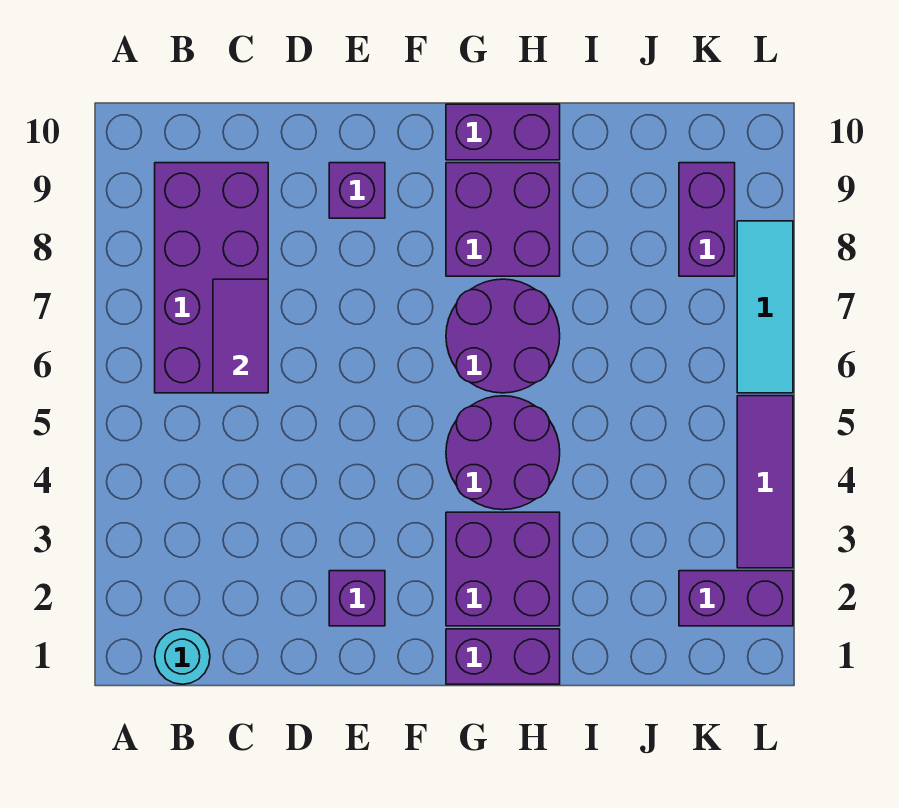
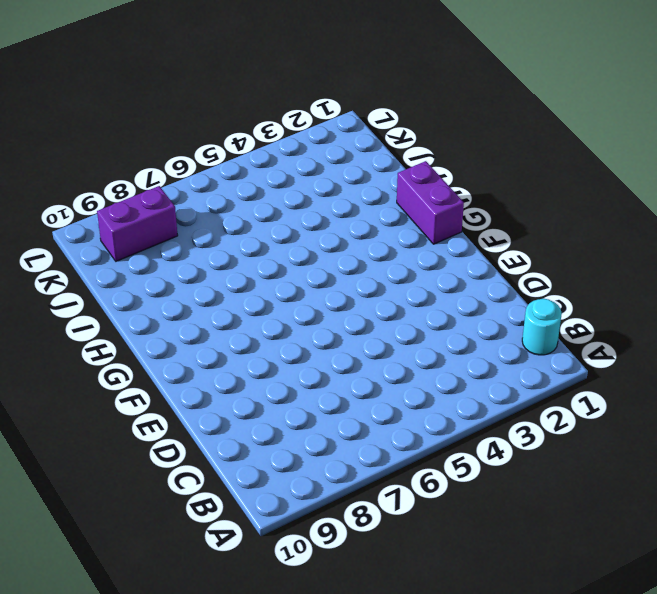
none -> purple brick B6:C9 level 1
none -> purple brick E2 level 1
none -> purple brick E9 level 1

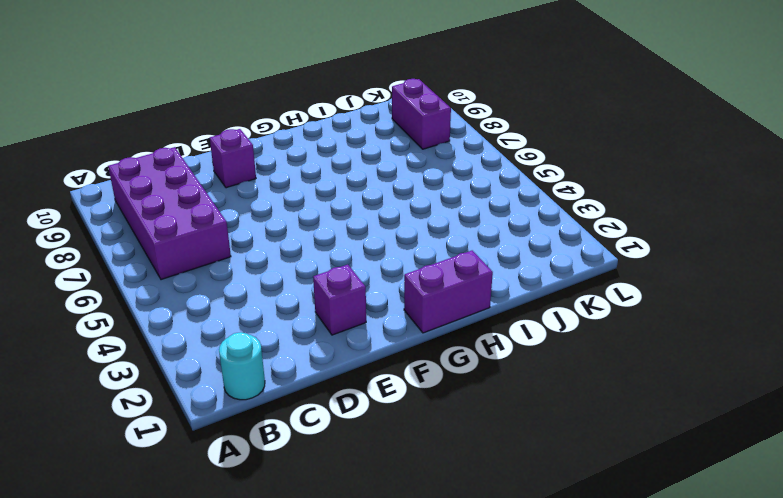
none -> purple brick G2:H3 level 1
none -> purple round brick G4:H5 level 1
none -> purple round brick G6:H7 level 1

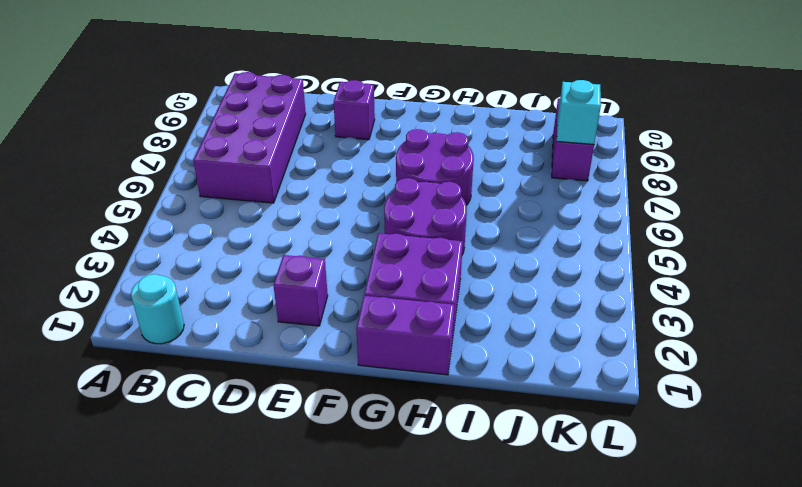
cyan brick K8 level 2 -> none
none -> purple brick G8:H9 level 1
none -> purple brick G10:H10 level 1
none -> purple brick K2:L2 level 1

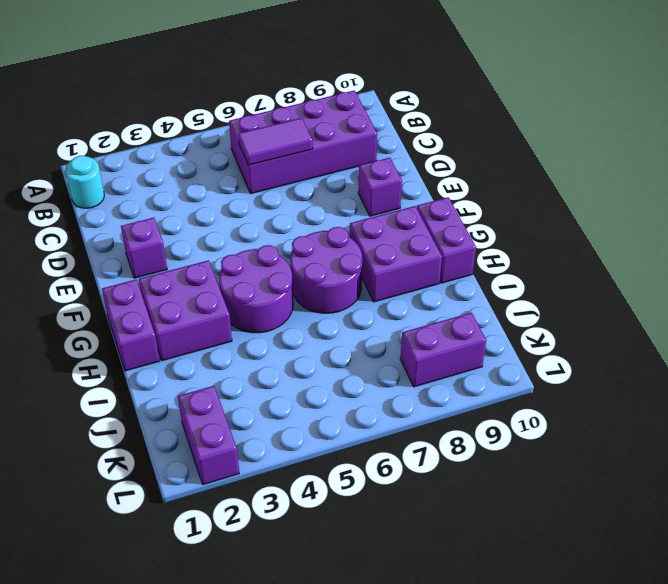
none -> purple tile L3:L5 level 1
none -> cyan tile L6:L8 level 1

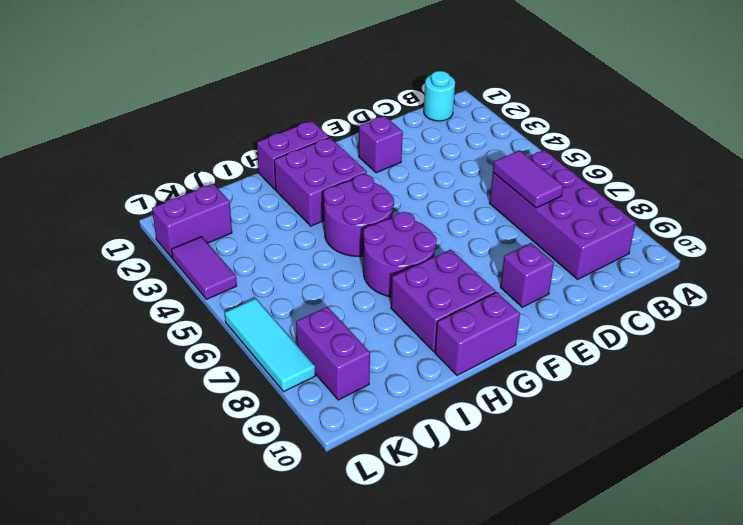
purple tile L3:L4 level 1 -> purple tile L3:L5 level 1

